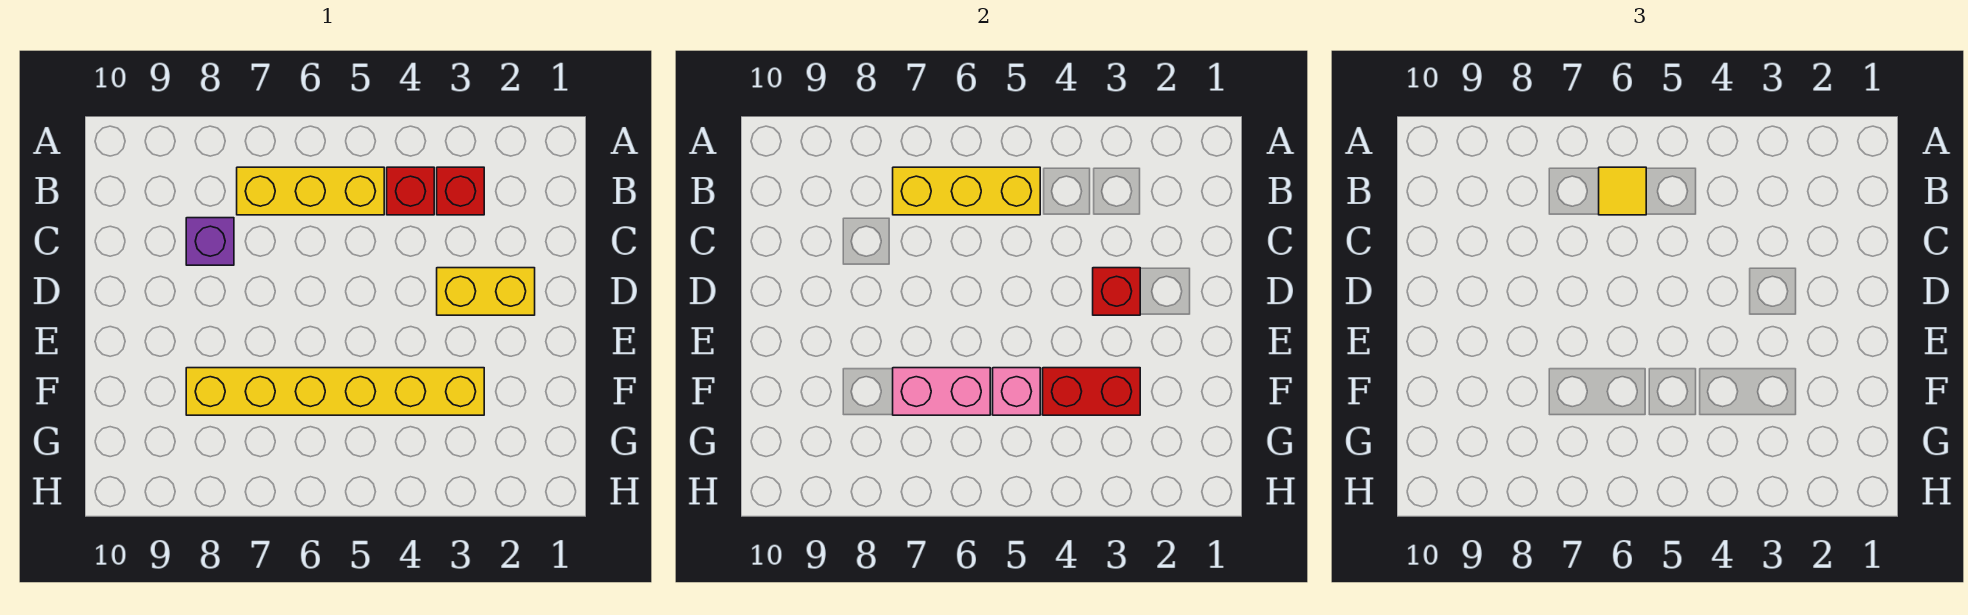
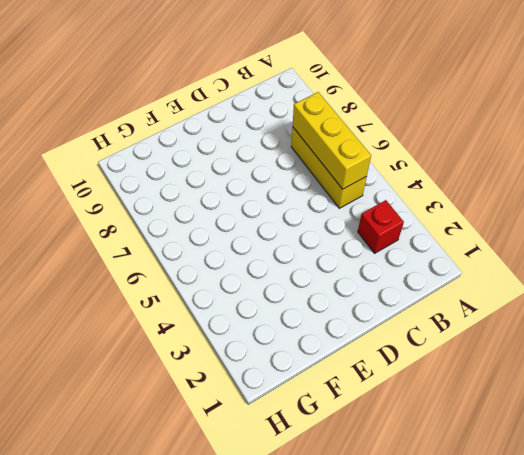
none -> red brick B4 level 1
none -> purple brick C8 level 1
none -> yellow brick D2:D3 level 1

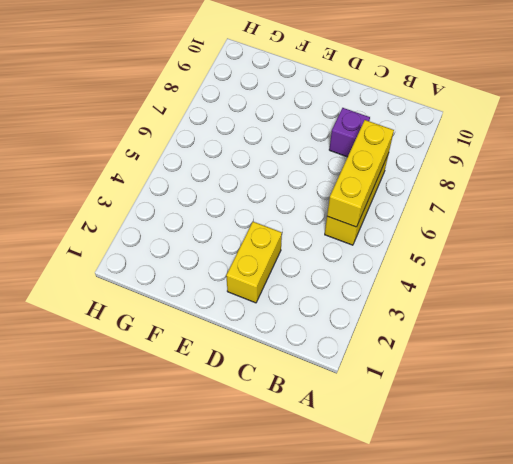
none -> red brick B3 level 1
none -> red brick B4 level 1
none -> yellow brick F3:F8 level 1

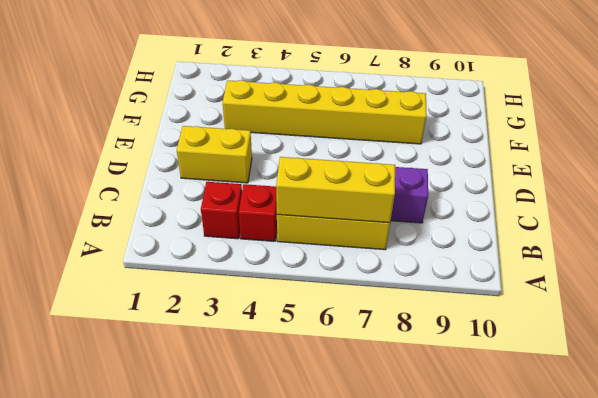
none -> red brick D3 level 2
none -> red brick F3:F4 level 2
none -> pink brick F5 level 2

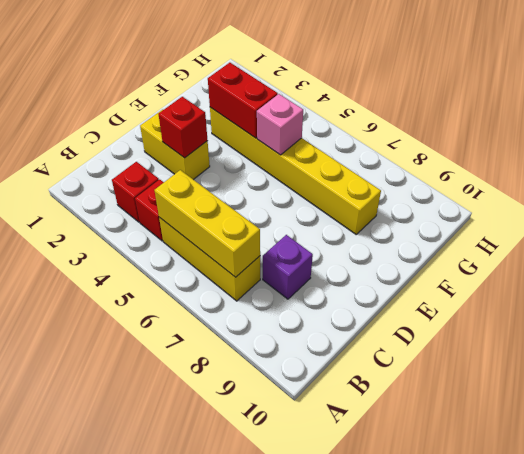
none -> pink brick F6:F7 level 2
none -> yellow tile B6 level 3

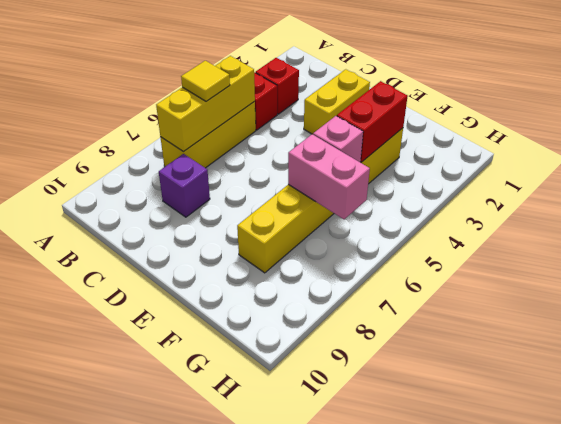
pink brick F6:G6 level 2 -> pink brick F6:F7 level 2
none -> red brick D3 level 2

